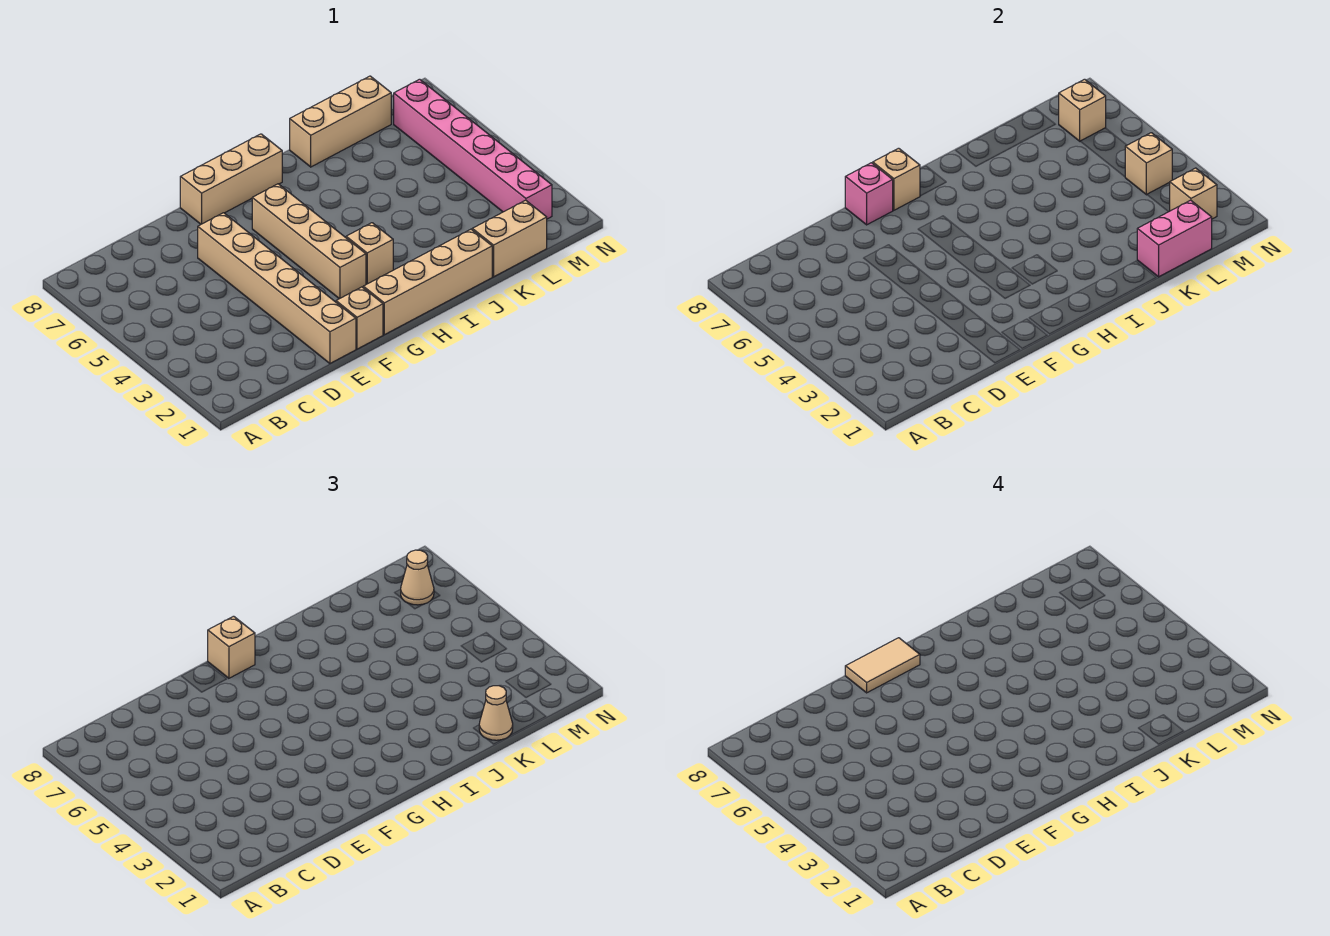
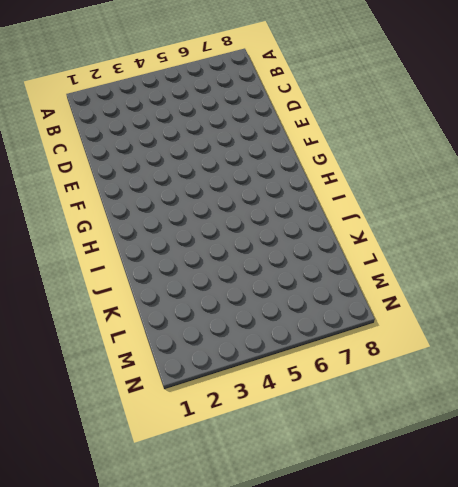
none -> tan brick E1:E6 level 1
none -> tan brick F1 level 1
none -> tan brick F8:H8 level 1

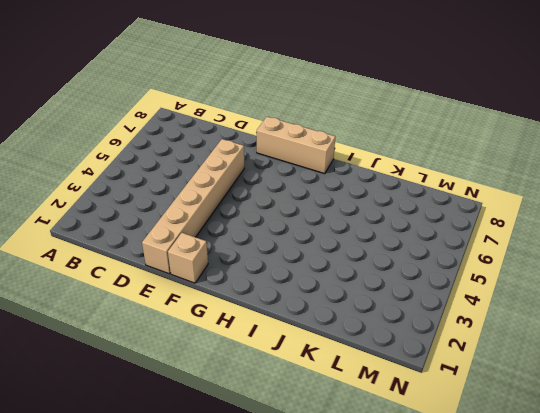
none -> tan brick G1:J1 level 1
none -> tan brick G3:G6 level 1
none -> tan brick H3 level 1

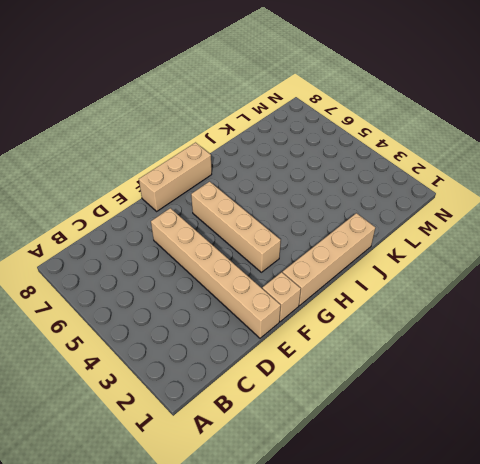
none -> tan brick H3 level 1
none -> tan brick J8:L8 level 1
none -> tan brick K1:L1 level 1

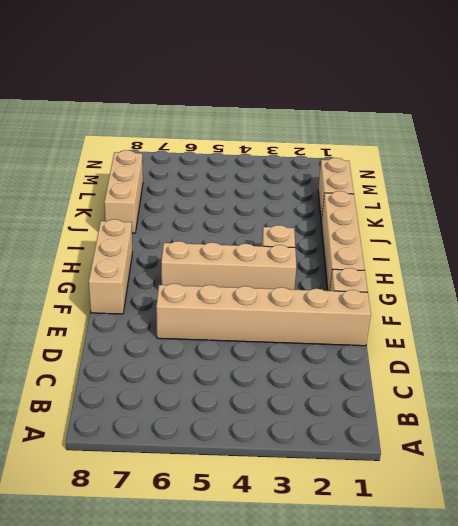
none -> pink brick M2:M7 level 1
none -> pink brick F8 level 2
none -> tan brick G8 level 2

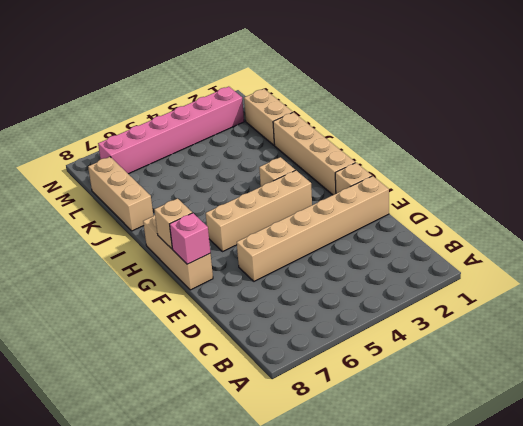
none -> pink brick K1:L1 level 2
none -> tan brick M2 level 2
none -> tan brick M4 level 2

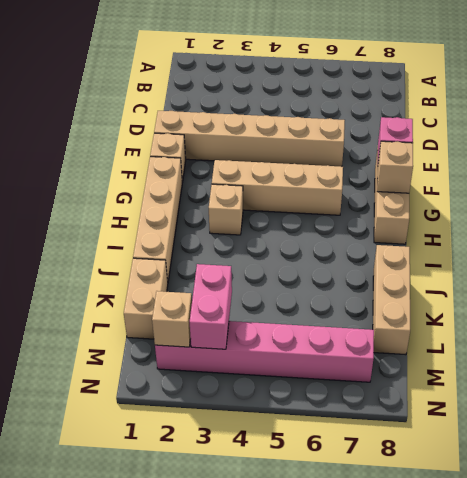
pink brick L3:M3 level 2 -> pink brick K1:L1 level 2
none -> tan brick M4 level 2
none -> tan brick M7 level 2
none -> tan brick G8 level 3

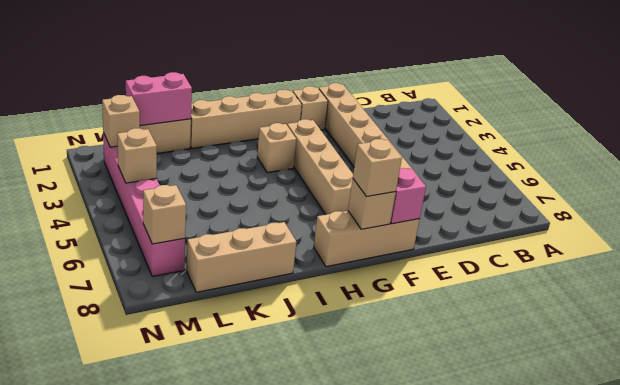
none -> tan cone K1 level 3
none -> tan cone M7 level 3
none -> tan tile F8:G8 level 4

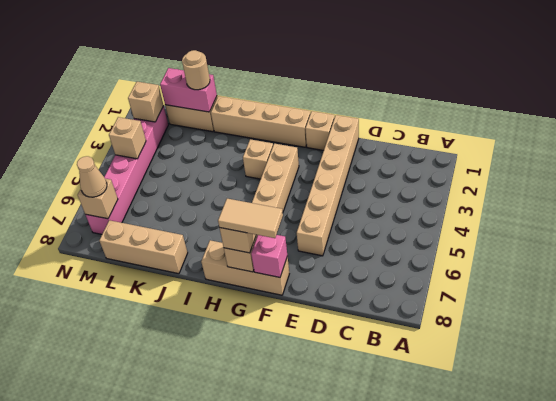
tan round brick K1 level 3 -> tan cone K1 level 3

